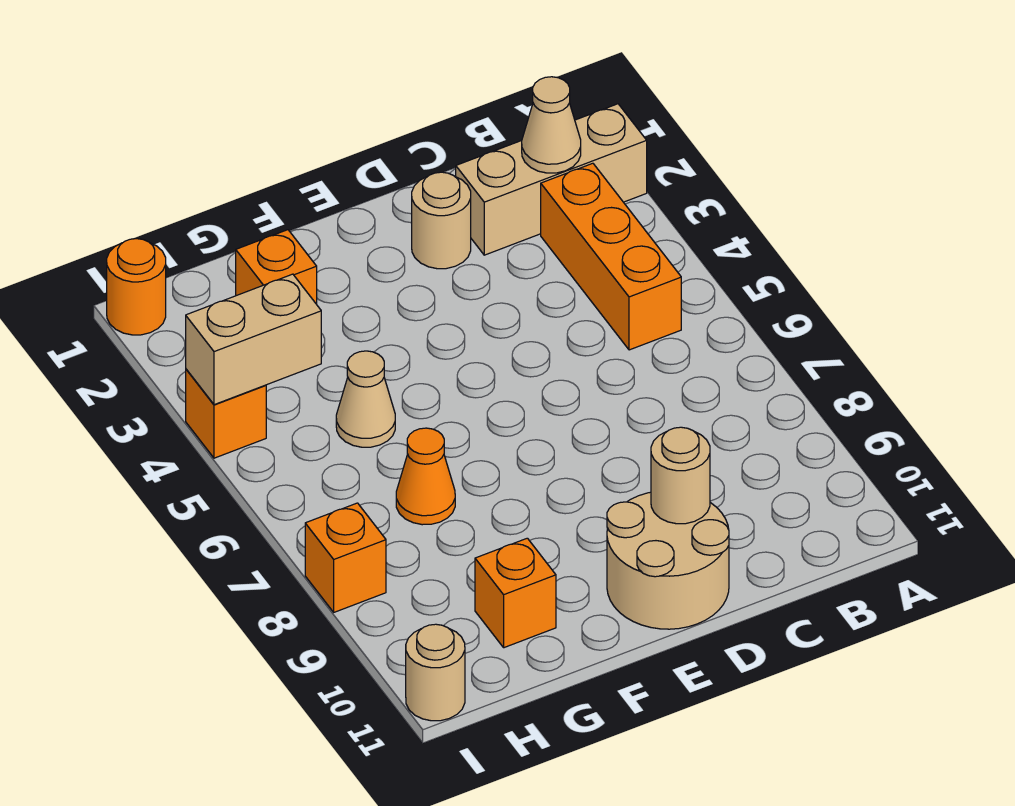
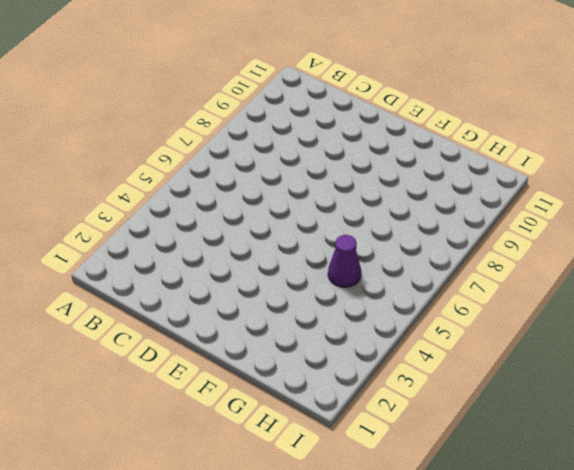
purple cone G5 level 1 -> tan cone G5 level 1
none -> tan brick A2:C2 level 1
none -> orange brick B3:B5 level 1
none -> tan round brick D2 level 1

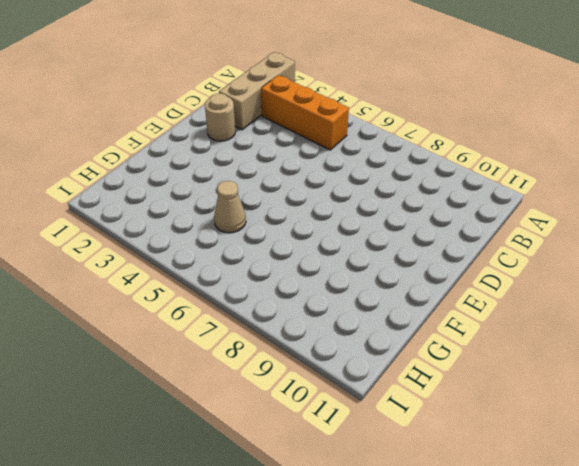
none -> tan round brick D10:E11 level 1
none -> orange brick G2 level 1
none -> orange cone G7 level 1

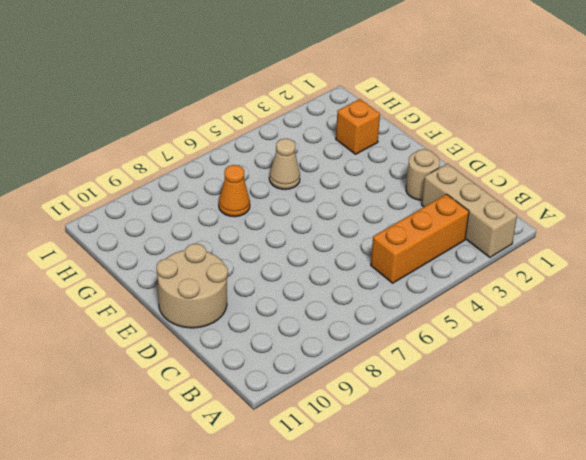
none -> orange brick G10 level 1
none -> orange round brick I1 level 1
none -> orange brick I4 level 1

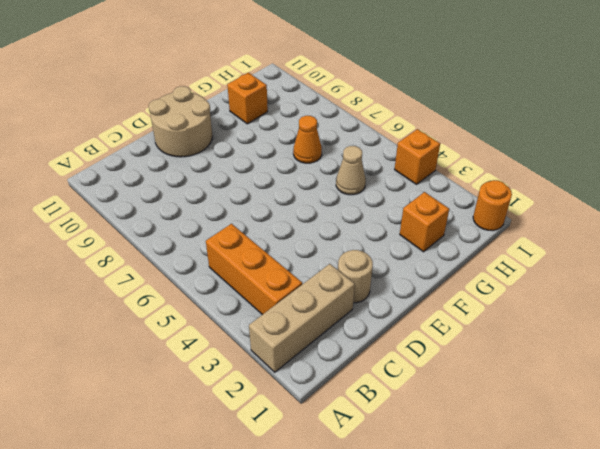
none -> orange brick I8 level 1
none -> tan round brick I11 level 1
none -> tan cone B2 level 2

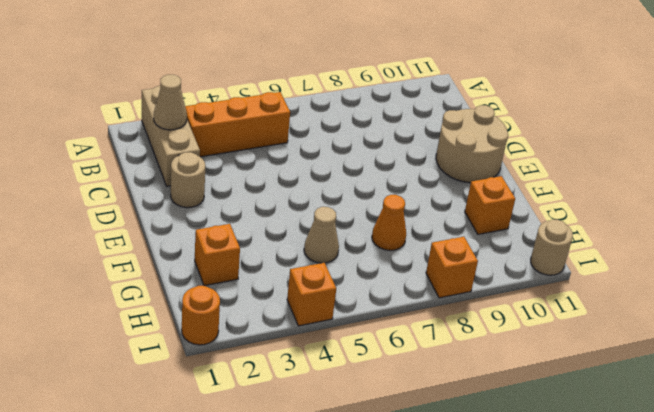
none -> tan round brick D10 level 2
none -> tan brick H4:I4 level 2

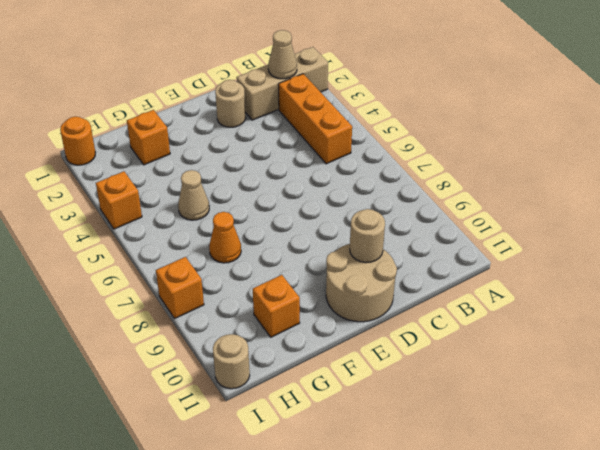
none -> tan brick H4:I4 level 2

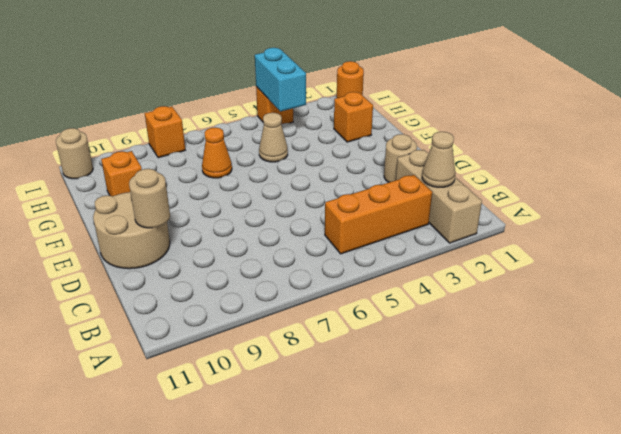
cyan brick H4:I4 level 2 -> tan brick H4:I4 level 2

